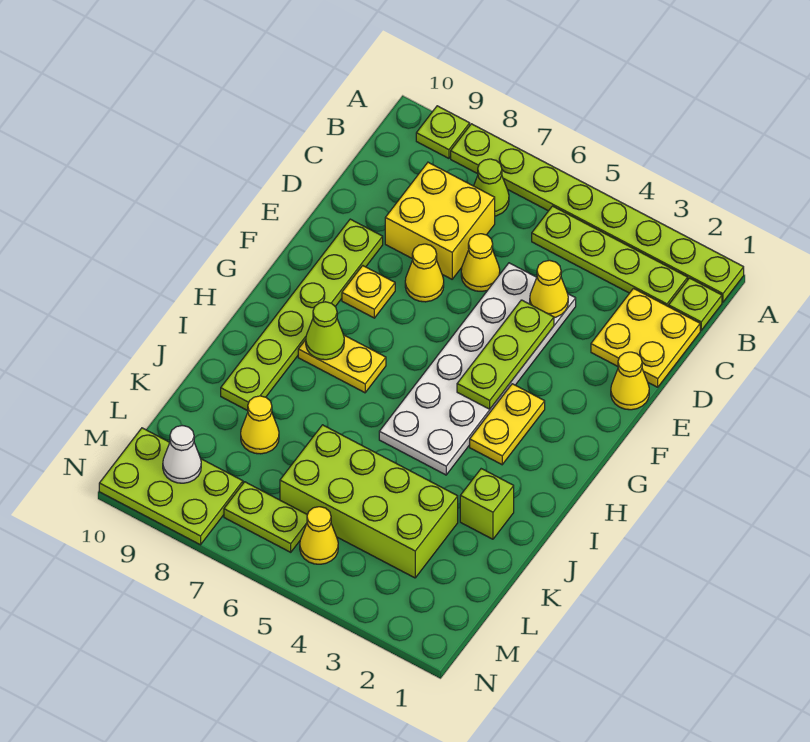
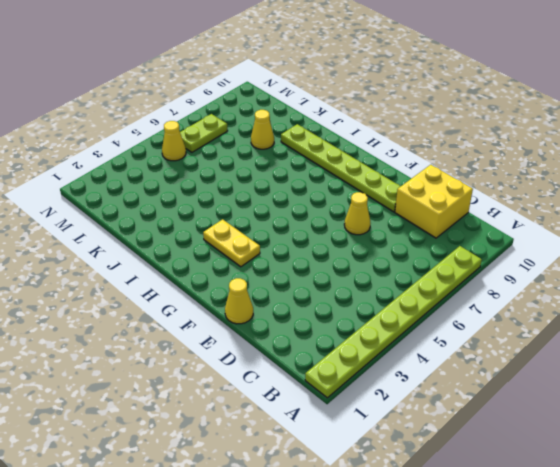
yellow brick C9:D10 level 1 -> yellow brick C7:D8 level 1
none -> lime plate A9 level 1
none -> lime plate B1 level 1
none -> lime plate B2:B5 level 1

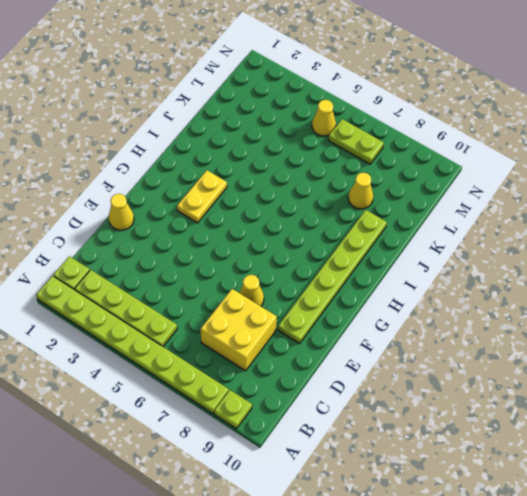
none -> lime cone B7 level 1
none -> yellow plate C1:D2 level 1
none -> white plate D4:I5 level 1

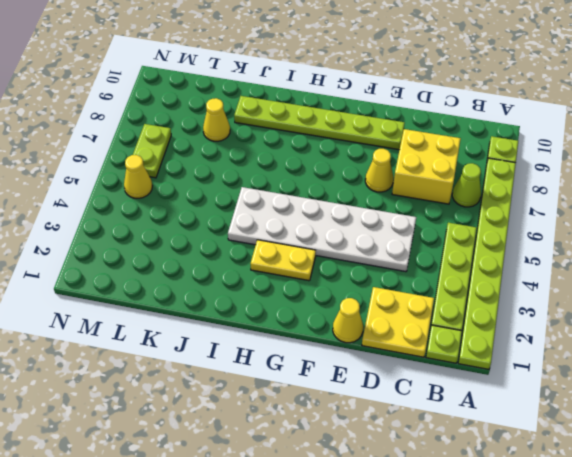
none -> yellow cone D6 level 1
none -> yellow plate F8 level 1
none -> yellow plate H7:H8 level 1

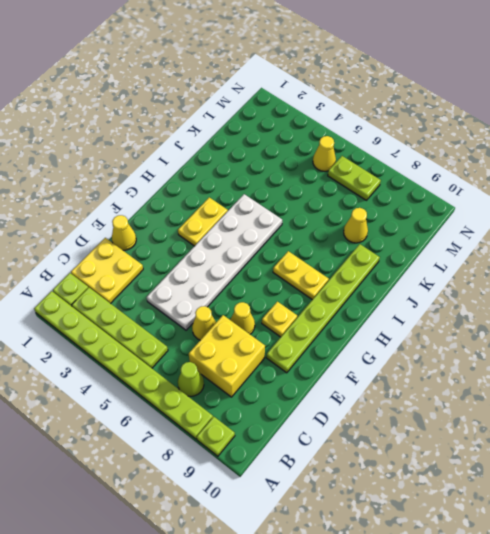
none -> lime brick J2 level 1
none -> lime brick K3:L6 level 1
none -> lime plate M8:N10 level 1

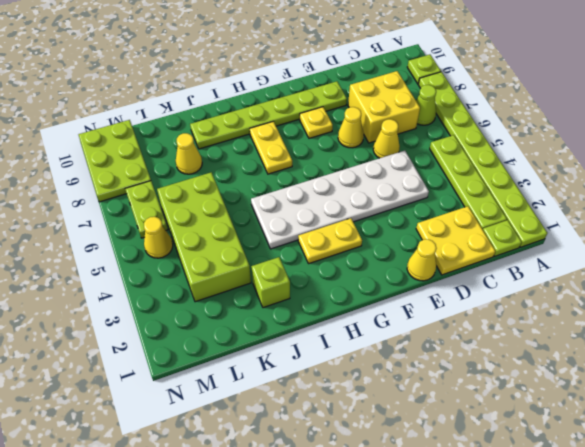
none -> yellow cone D4 level 2
none -> lime plate E4:G4 level 2
none -> lime cone H8 level 2

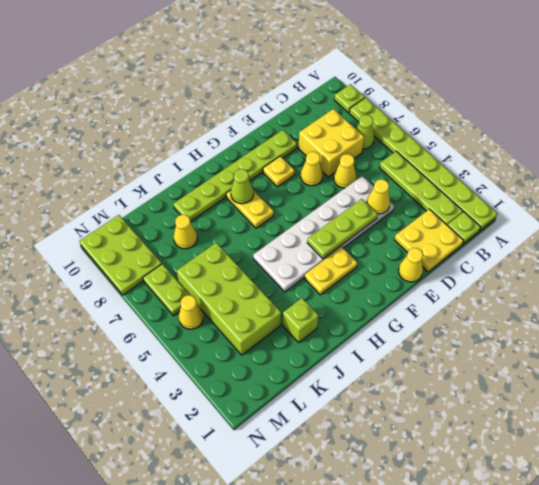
none -> white cone M9 level 2

